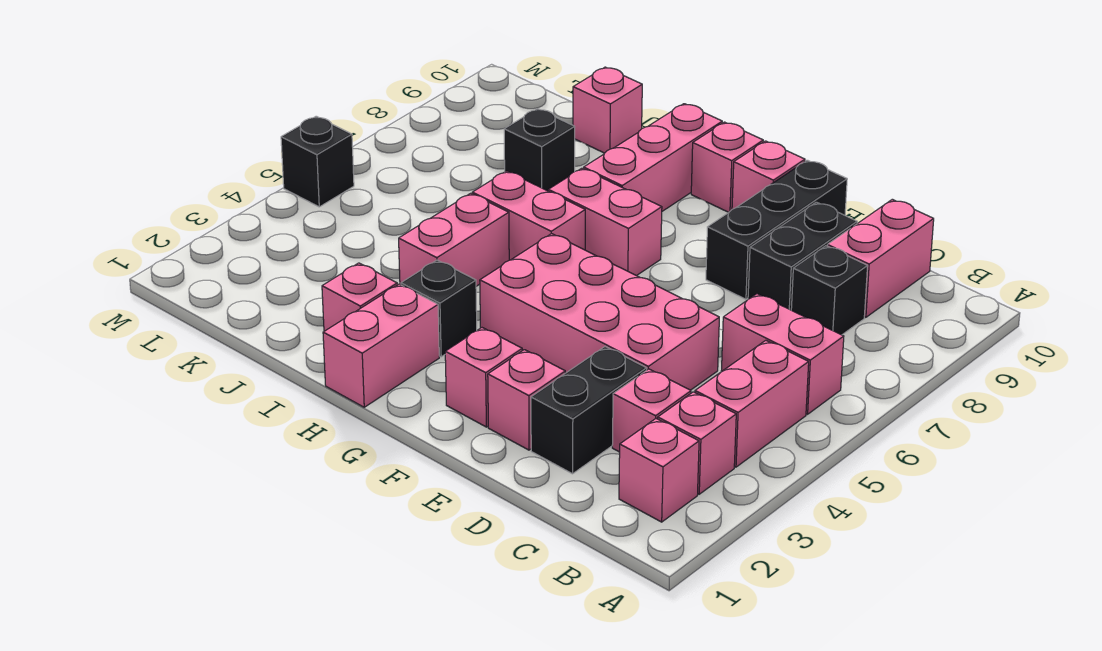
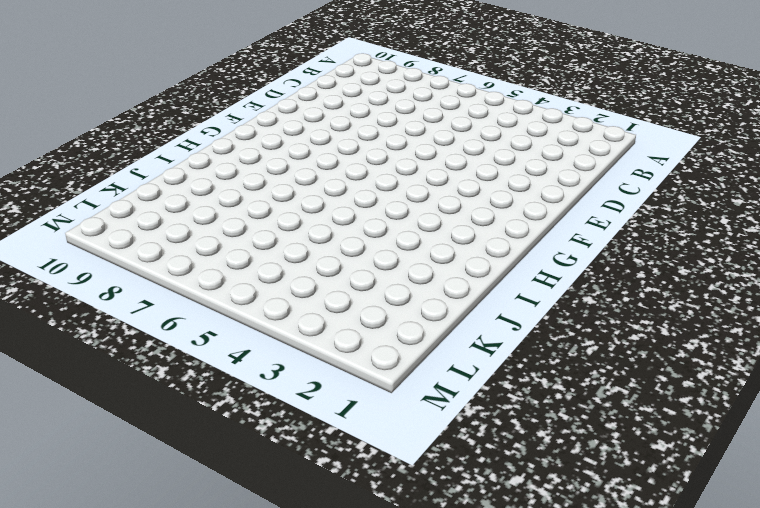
none -> pink brick B2 level 1
none -> pink brick B3 level 1
none -> pink brick B4:B5 level 1

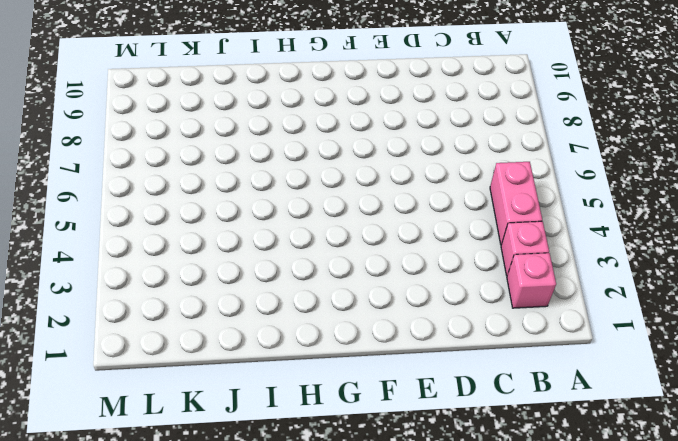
none -> pink brick B6:C6 level 1
none -> pink brick C3 level 1
none -> black brick C8 level 1

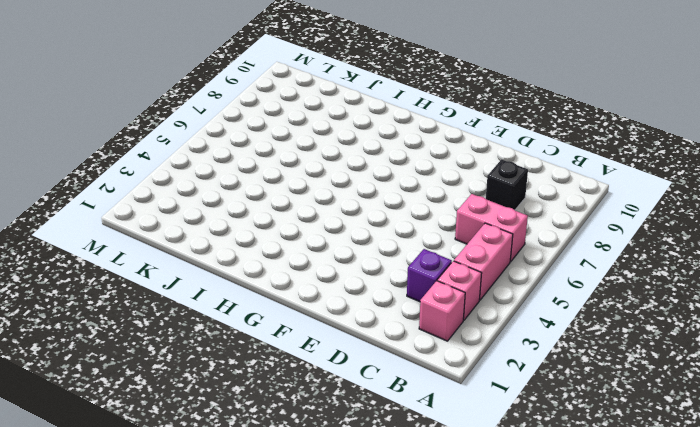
purple brick C3 level 1 -> pink brick C3 level 1
none -> pink brick C9:C10 level 1
none -> black brick D2:D3 level 1
none -> pink brick D4:G5 level 1

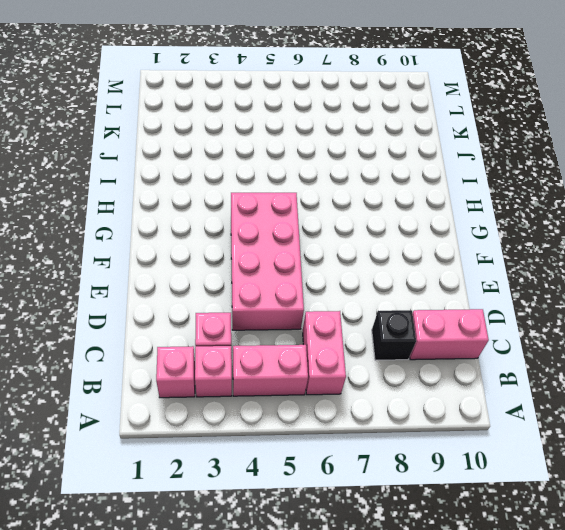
none -> black brick D2:D3 level 1
none -> black brick D8:D9 level 1
none -> pink brick E2 level 1

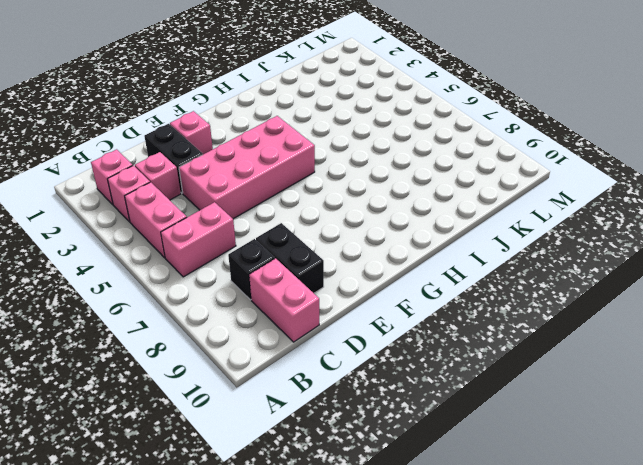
none -> black brick E8:E10 level 1
none -> pink brick F2 level 1
none -> pink brick F10 level 1

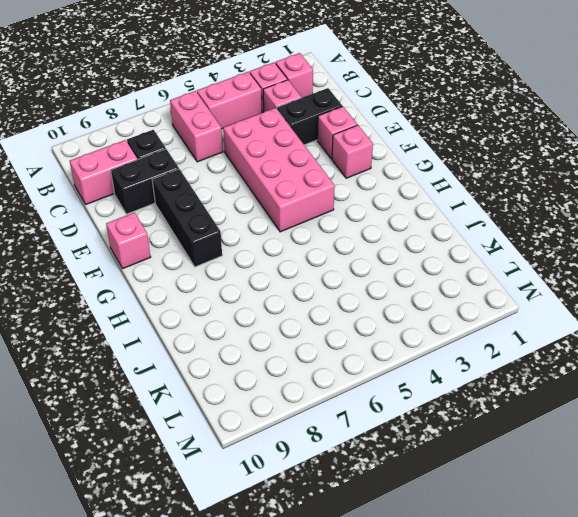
black brick E8:G8 level 1 -> black brick E8:E10 level 1
none -> pink brick G7:H7 level 1
none -> pink brick G10 level 1
none -> pink brick H1:H2 level 1

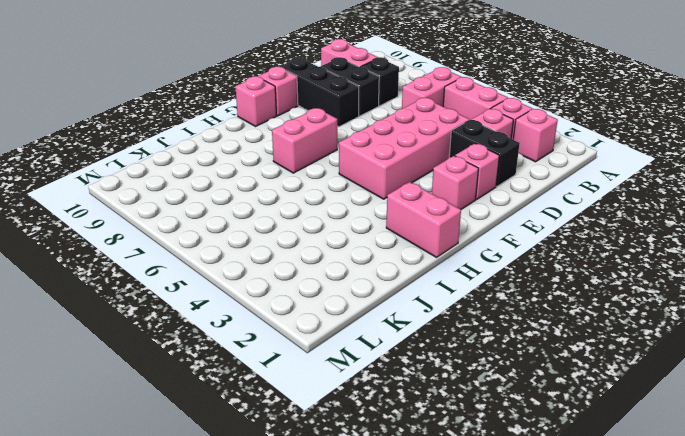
none -> black brick H3 level 1
none -> pink brick H6:I6 level 1
none -> pink brick H8:H10 level 1

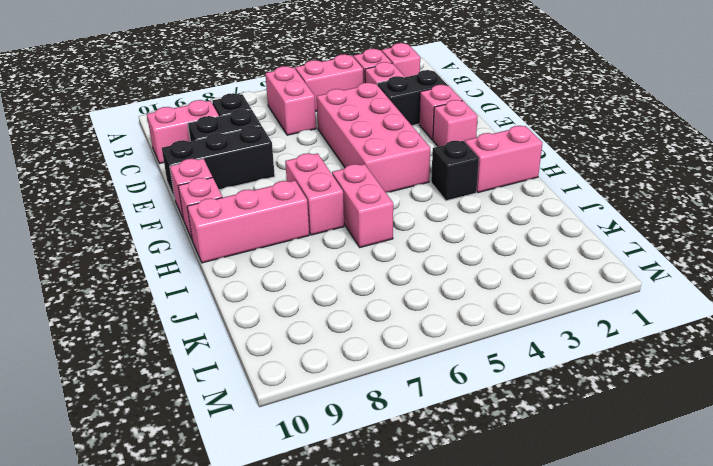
none -> pink brick I2 level 1
none -> pink brick I4:I5 level 1
none -> black brick J8 level 1

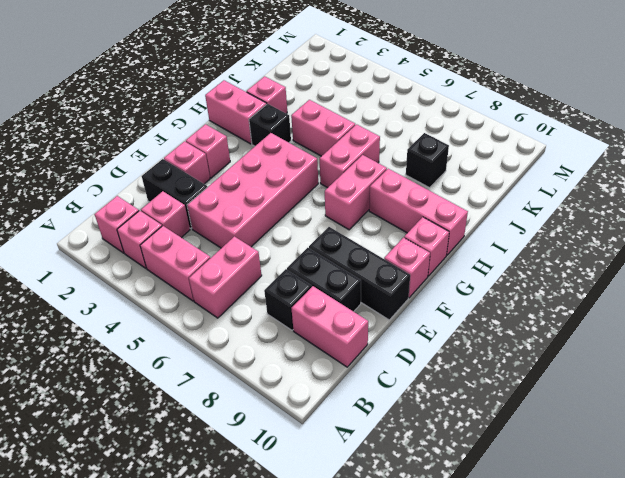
none -> pink brick J10 level 1
none -> black brick M5 level 1

